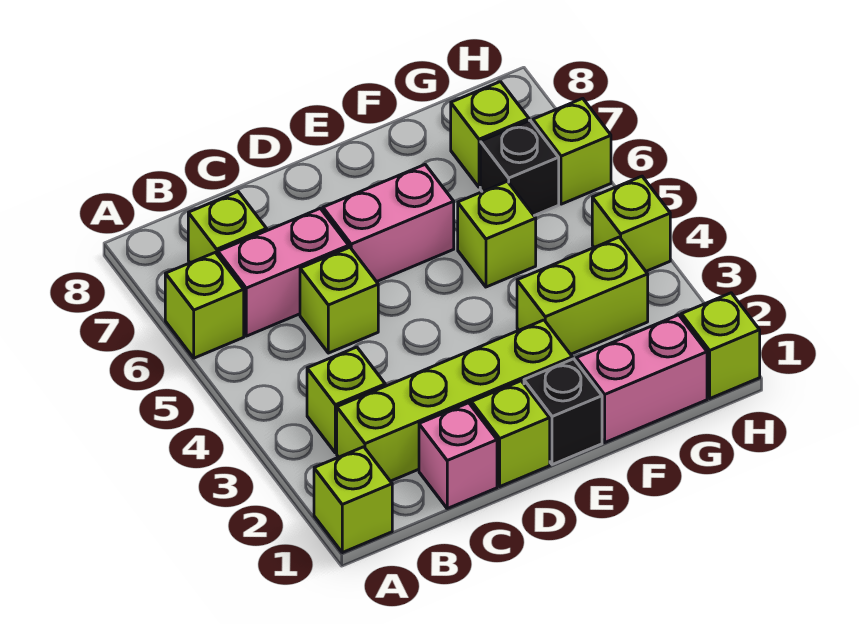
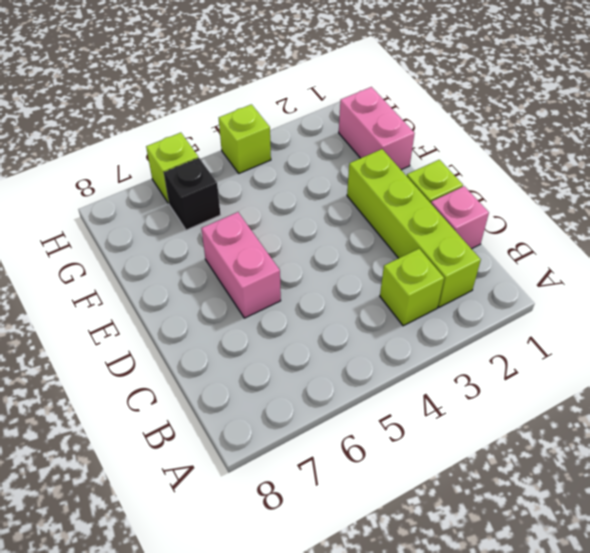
none -> lime brick A1 level 1
none -> lime brick A6 level 1
none -> pink brick B6:C6 level 1

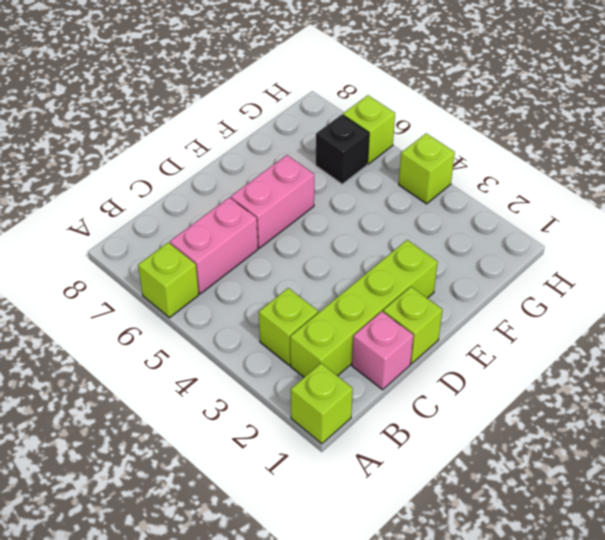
none -> lime brick B7 level 1
none -> lime brick C5 level 1
none -> black brick E1 level 1

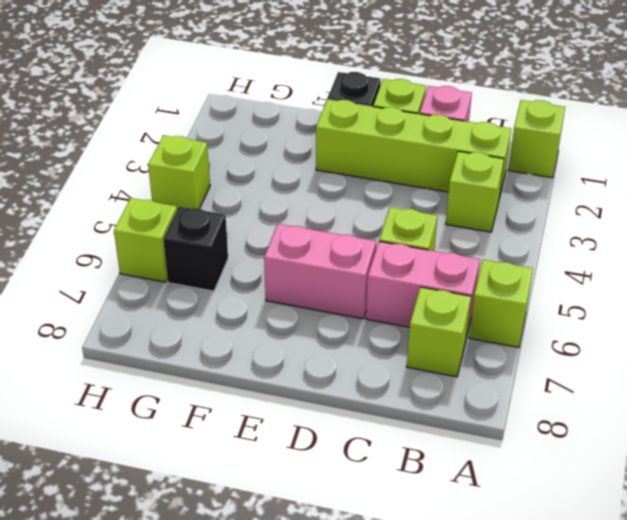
none -> pink brick F1:G1 level 1
none -> lime brick F3:G3 level 1
none -> lime brick F5 level 1

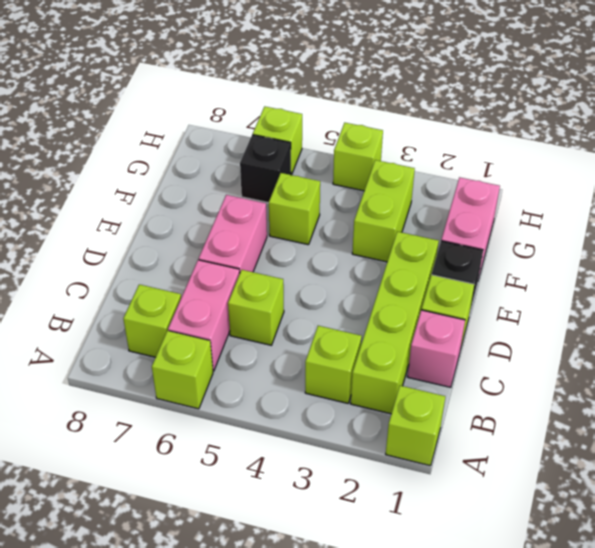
none -> lime brick G7 level 1
none -> lime brick H1 level 1

